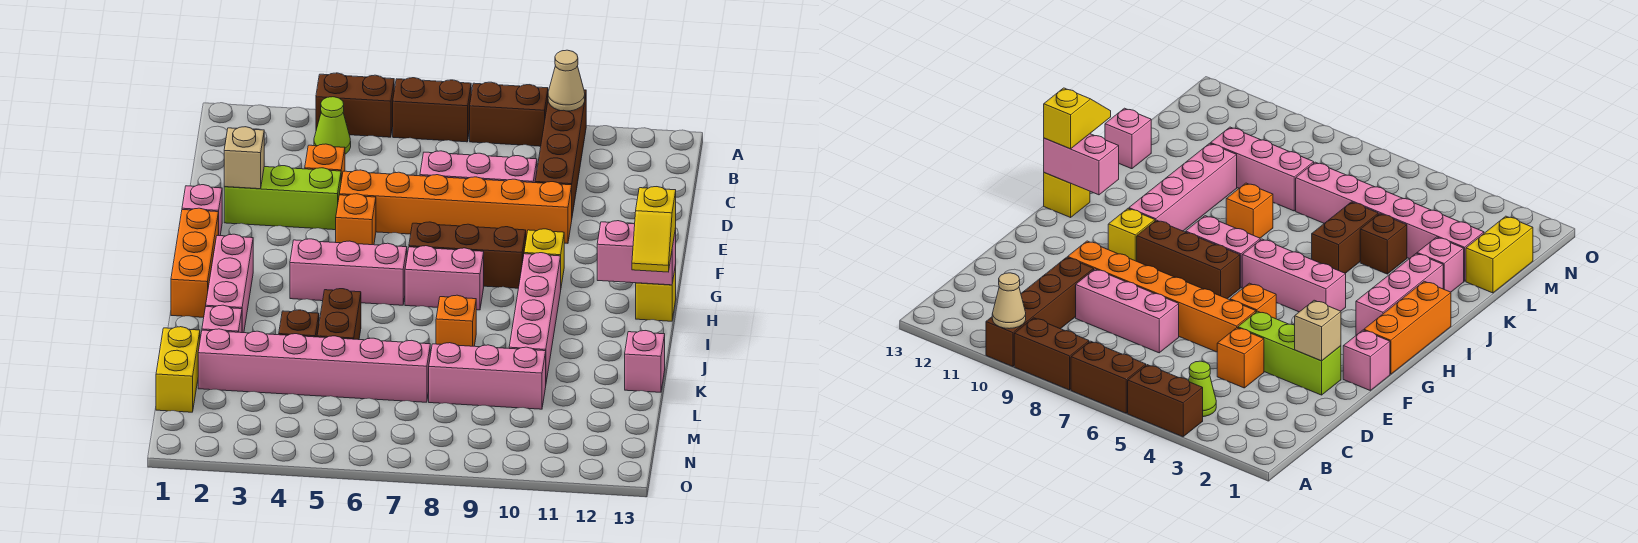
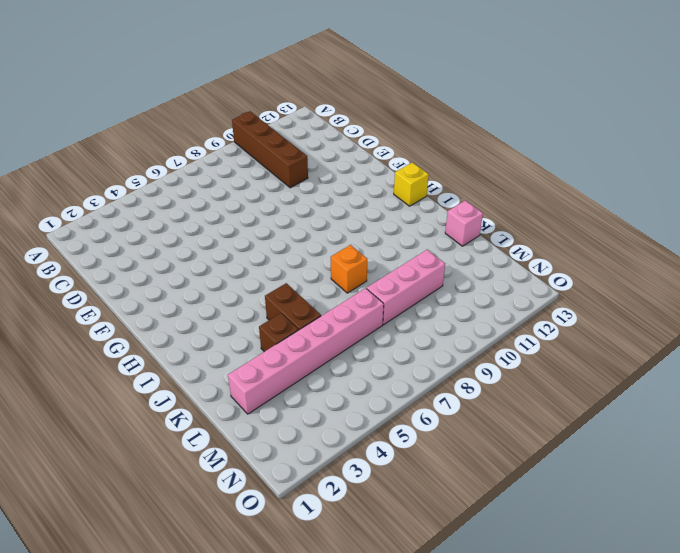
none -> brown brick A4:A5 level 1
none -> brown brick A6:A7 level 1
none -> brown brick A8:A9 level 1
none -> lime cone B4 level 1

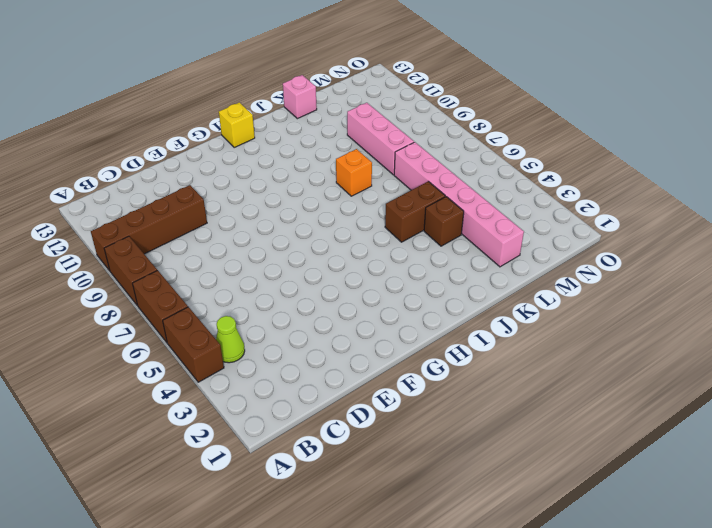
none -> orange brick D4 level 1
none -> pink brick D7:D9 level 1
none -> lime brick E2:E4 level 1
none -> orange brick E5:E10 level 1

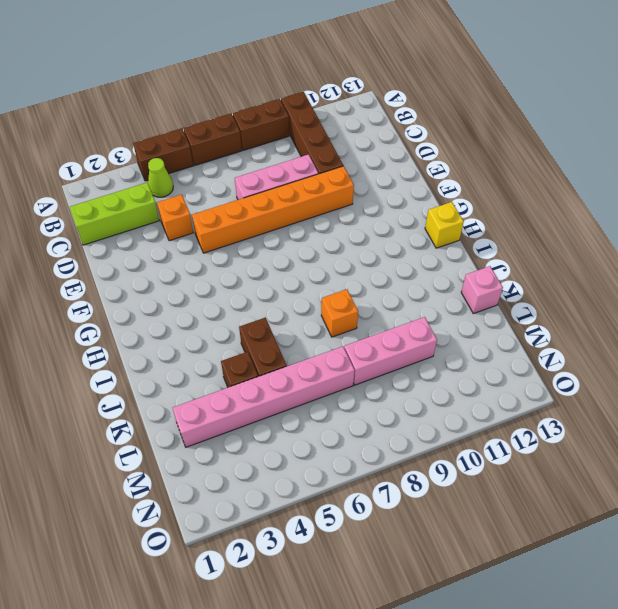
lime brick C1:C3 level 1 -> lime brick E2:E4 level 1
none -> pink brick F1 level 1
none -> orange brick F5 level 1
none -> orange brick G1:I1 level 1
none -> brown brick G7:G9 level 1

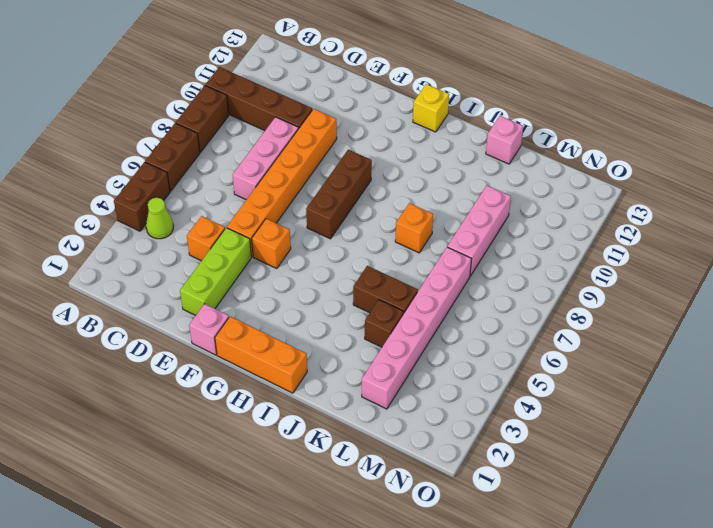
none -> yellow brick G10 level 1
none -> pink brick H2:J2 level 1
none -> pink brick H4:H6 level 1
none -> pink brick H7:H8 level 1

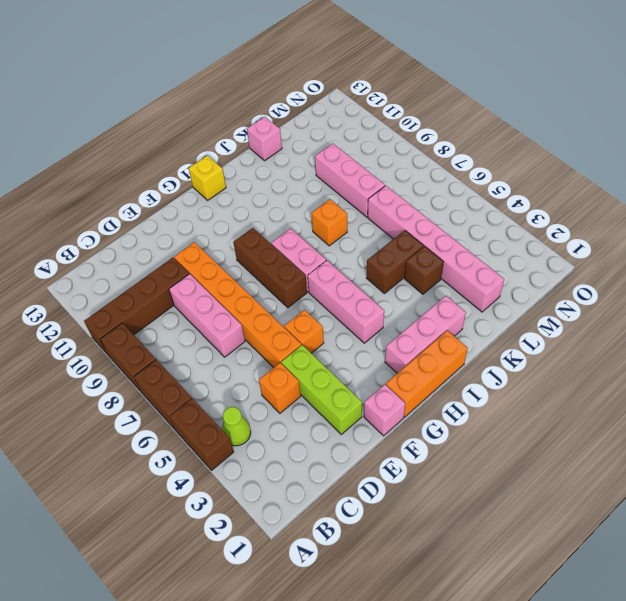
none -> yellow brick G10 level 1
none -> pink brick H10:K10 level 1
none -> pink brick K2 level 1
none -> yellow brick L1:M1 level 1

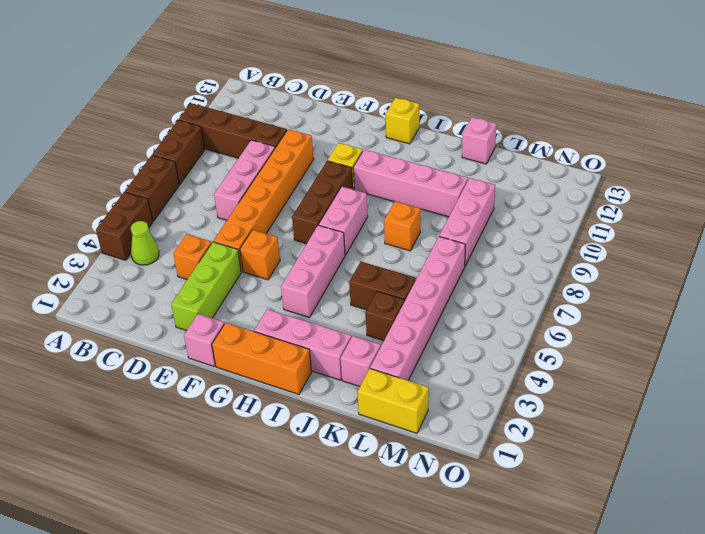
none -> tan cone A10 level 2
none -> tan brick E2 level 2
none -> pink brick H12:H13 level 2
none -> yellow slope H13:I13 level 3 top H

